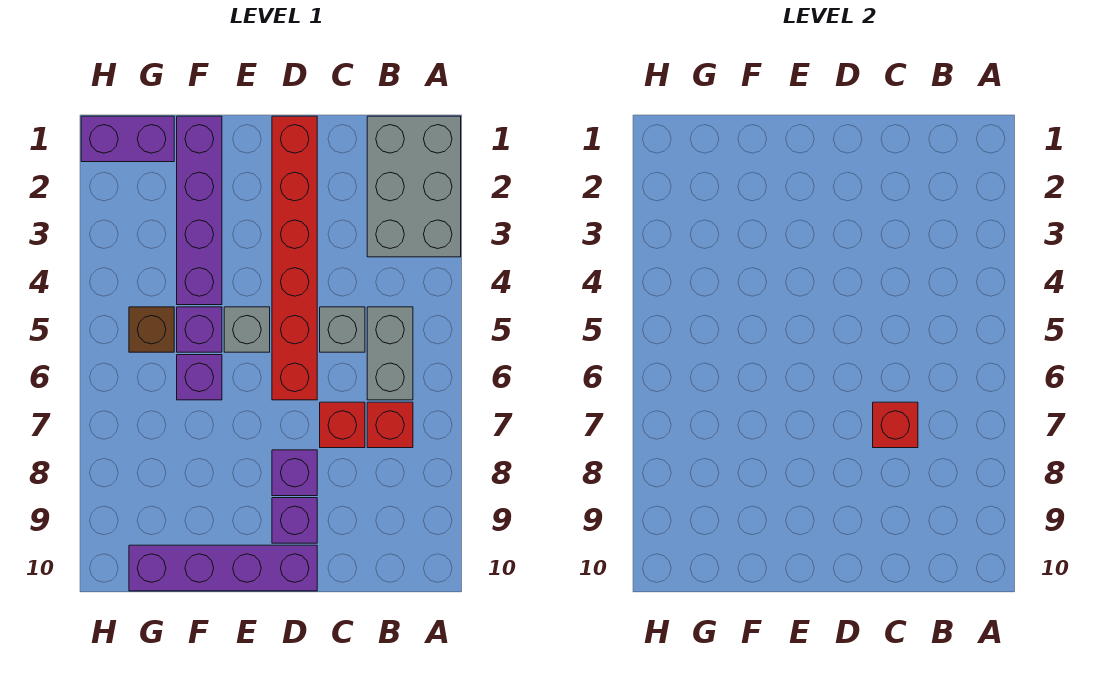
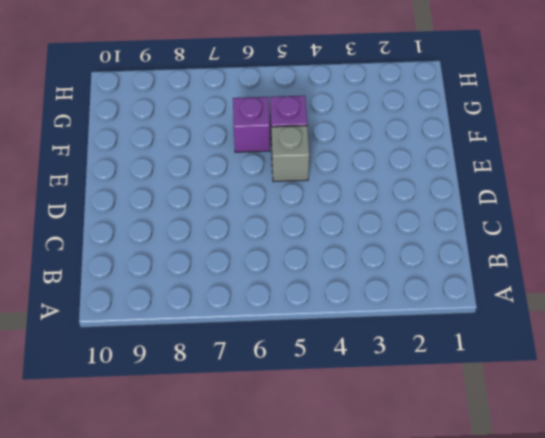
none -> grey brick A1:B3 level 1
none -> grey brick B5:B6 level 1
none -> red brick B7 level 1

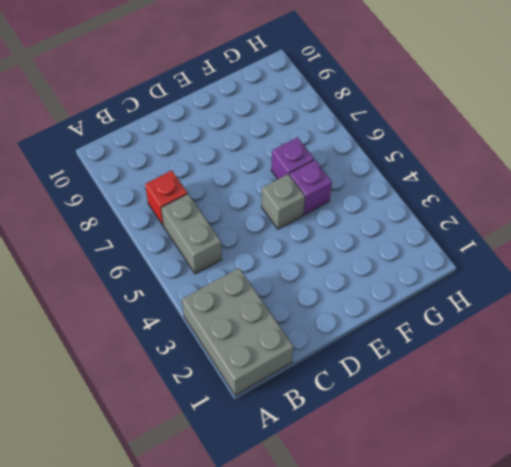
none -> grey brick C5 level 1
none -> red brick C7 level 1
none -> red brick D1:D6 level 1

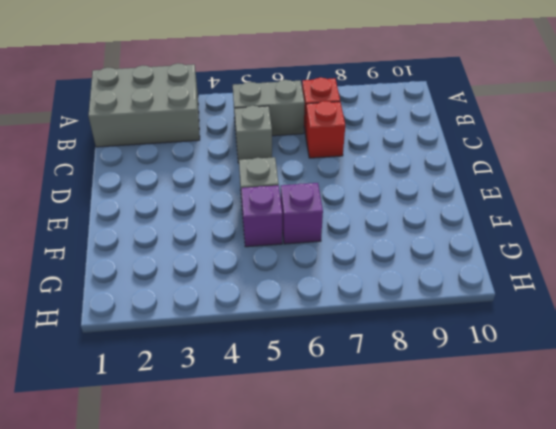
none -> red brick D1:D6 level 1
none -> purple brick D8 level 1
none -> purple brick D9 level 1

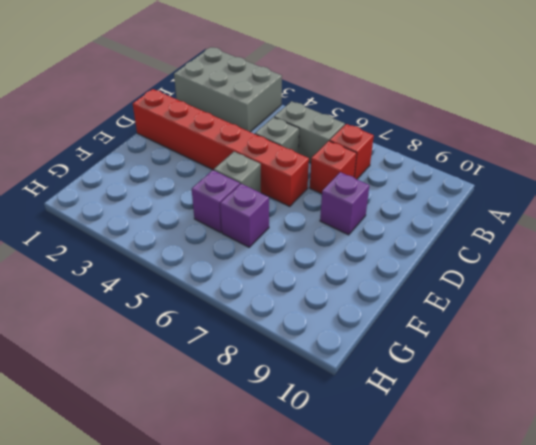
none -> purple brick D9 level 1
none -> purple brick D10:G10 level 1
none -> purple brick F1:F4 level 1

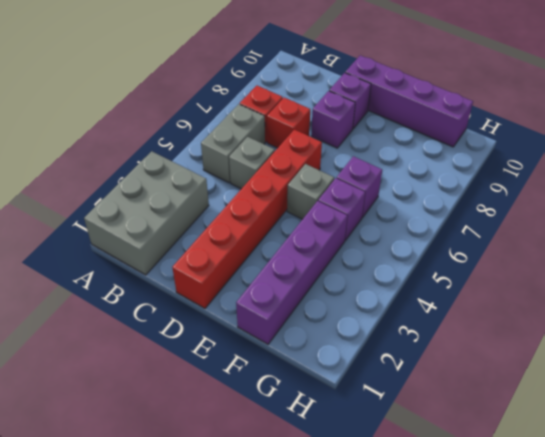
none -> purple brick G1:H1 level 1
none -> brown brick G5 level 1
none -> red brick C7 level 2

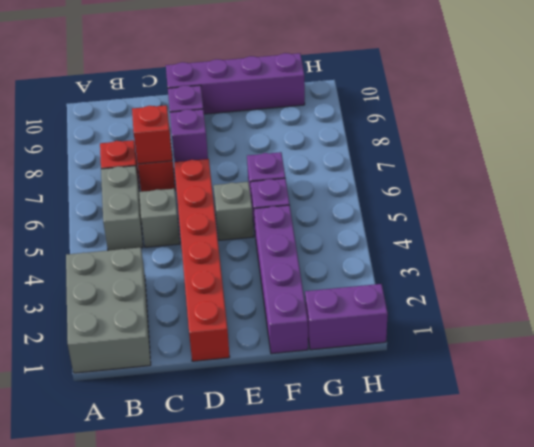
none -> brown brick G5 level 1

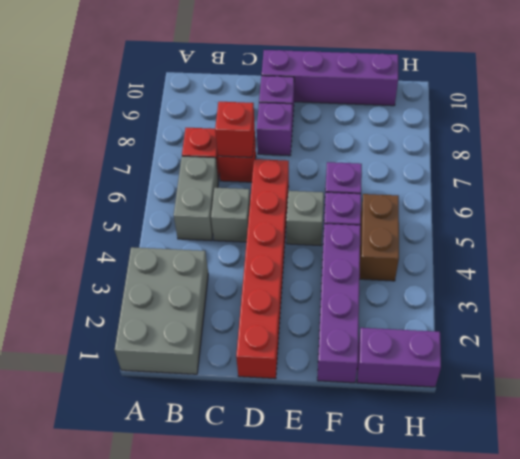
brown brick G4:G5 level 1 -> brown brick G5 level 1

